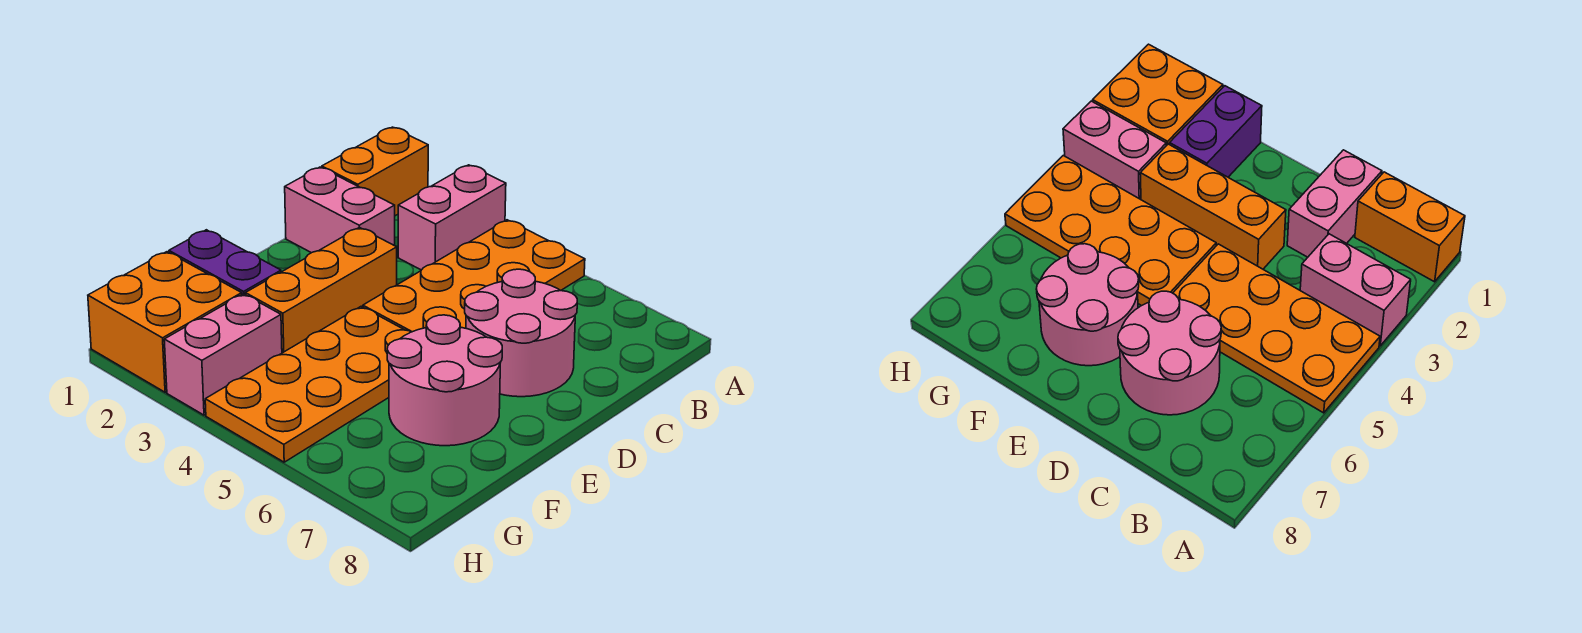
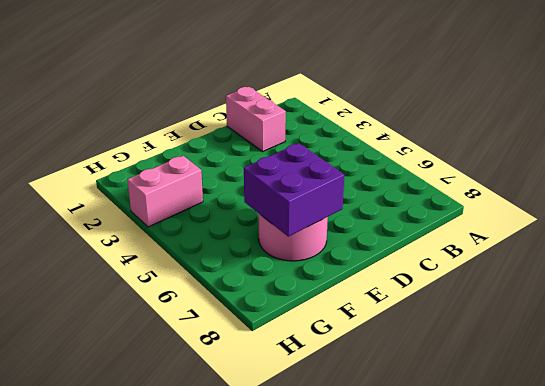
purple brick E6:F7 level 2 -> none
none -> orange brick A1:B1 level 1
none -> pink brick A3:B3 level 1

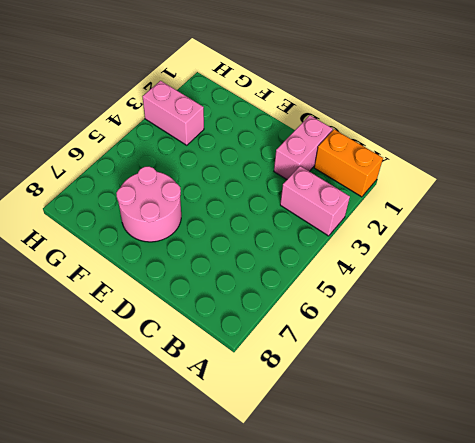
none -> orange plate A4:D5 level 1
none -> pink round brick C6:D7 level 1

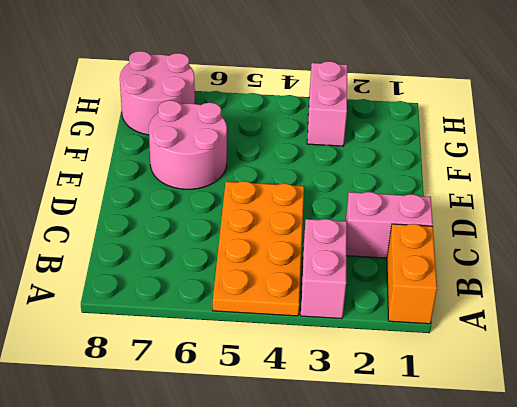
pink round brick G7:H8 level 1 -> pink round brick C6:D7 level 1
none -> orange brick D3:F3 level 1
none -> orange plate E4:H5 level 1

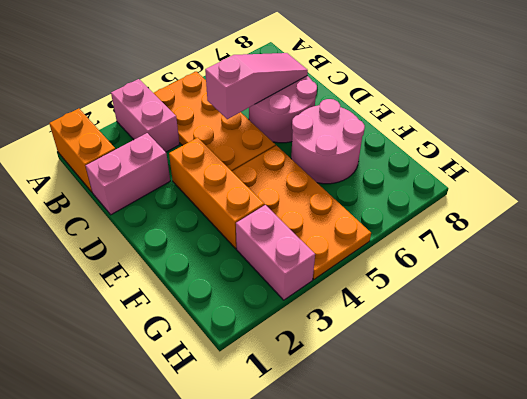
pink slope C5:C7 level 2 top 5 -> none
none -> purple brick F1:F2 level 1
none -> orange brick G1:H2 level 1

